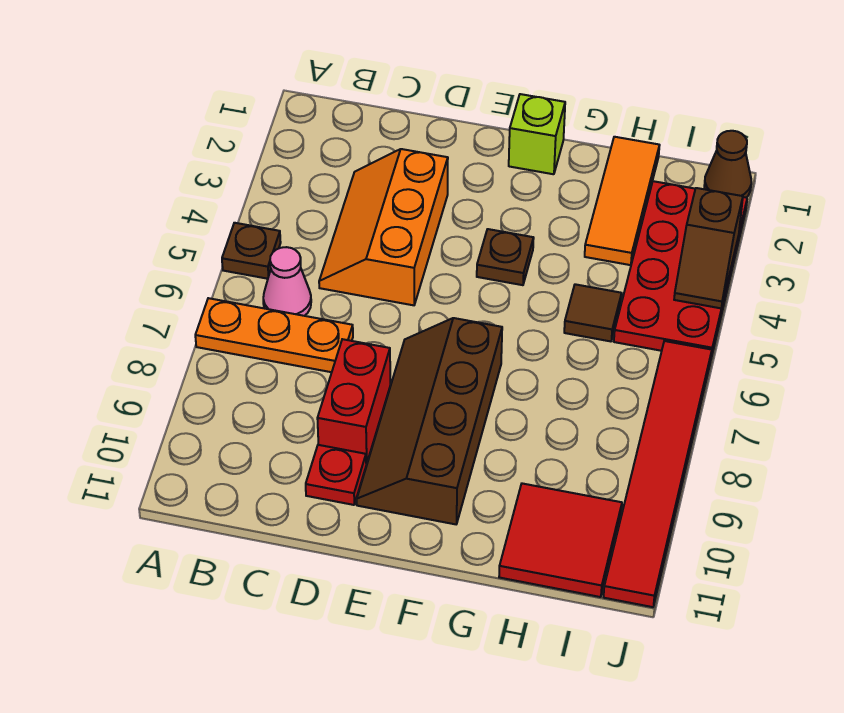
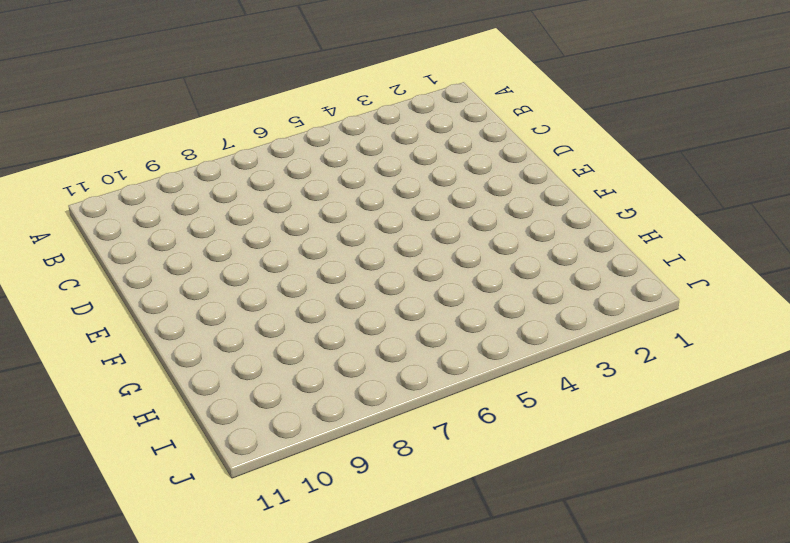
none -> brown plate A5 level 1
none -> orange plate A7:C7 level 1
none -> pink cone B6 level 1

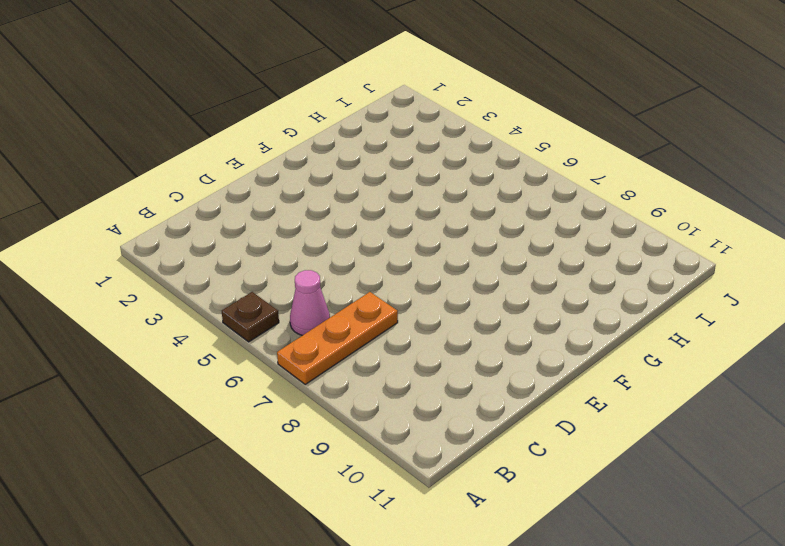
none -> orange slope C3:D5 level 1 top D
none -> red brick D8:D9 level 1
none -> red plate D10 level 1

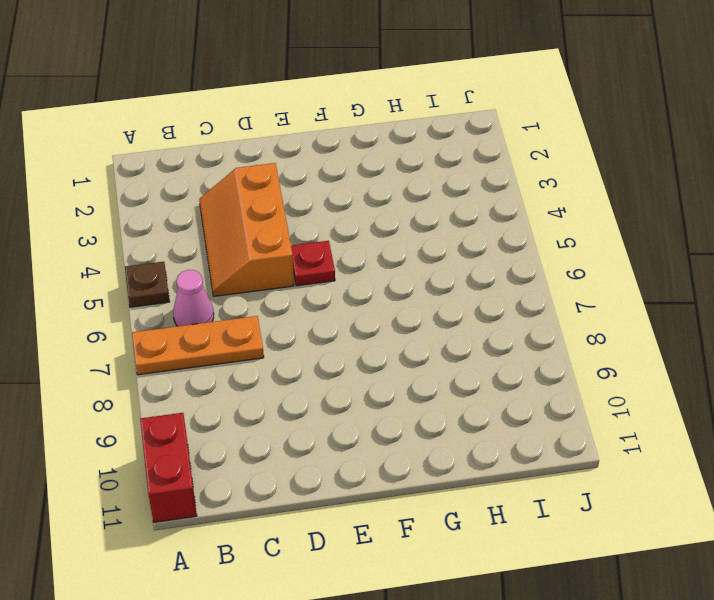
red brick A10:A11 level 1 -> red brick D8:D9 level 1
red plate E5 level 1 -> red plate D10 level 1
none -> brown slope E7:F10 level 1 top F
none -> lime brick F1 level 1
none -> brown plate F4 level 1

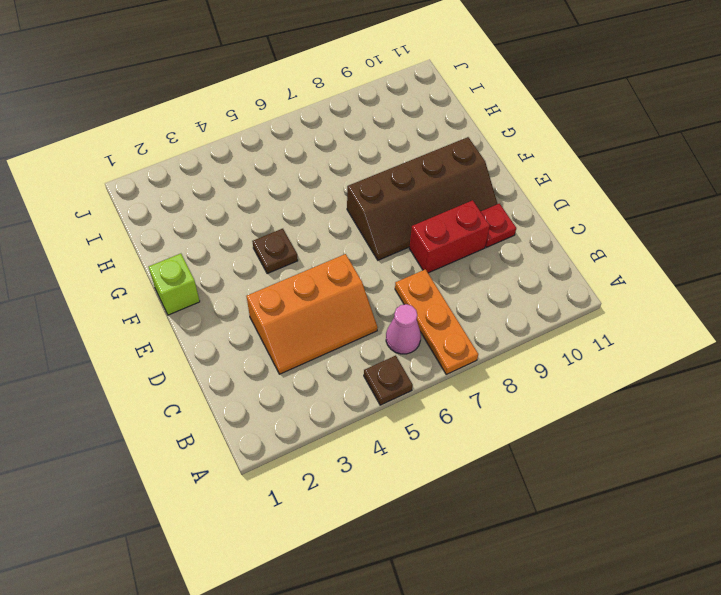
none -> orange tile H1:H3 level 1
none -> brown tile H5 level 1
none -> red tile H10:I11 level 1

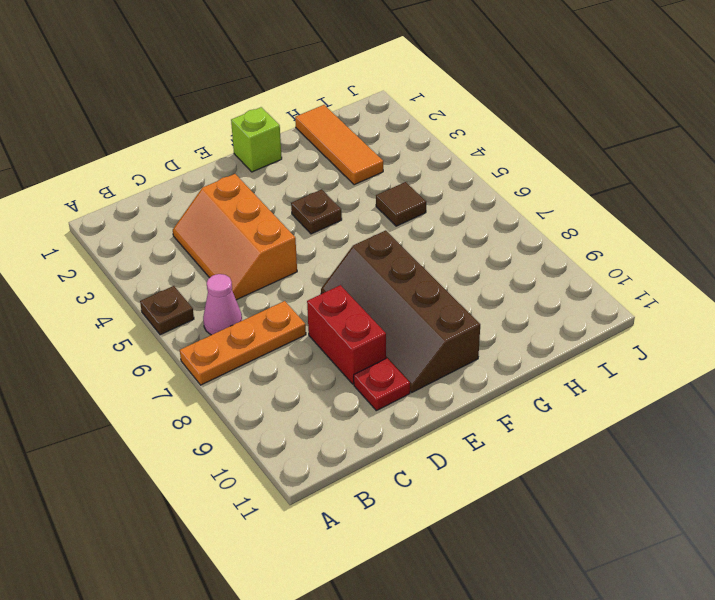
none -> red tile H10:I11 level 1
none -> red plate I2:J5 level 1
none -> brown cone J1 level 1

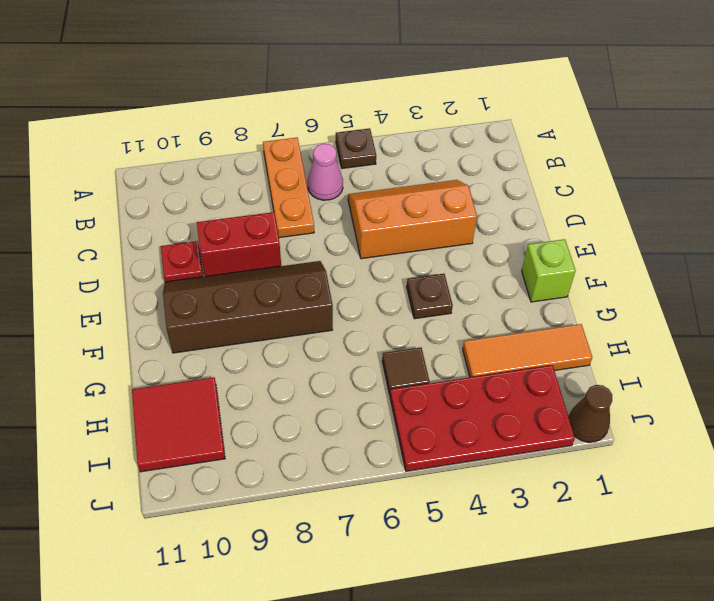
none -> red tile J6:J11 level 1
none -> brown slope J3:J4 level 2 top 3

